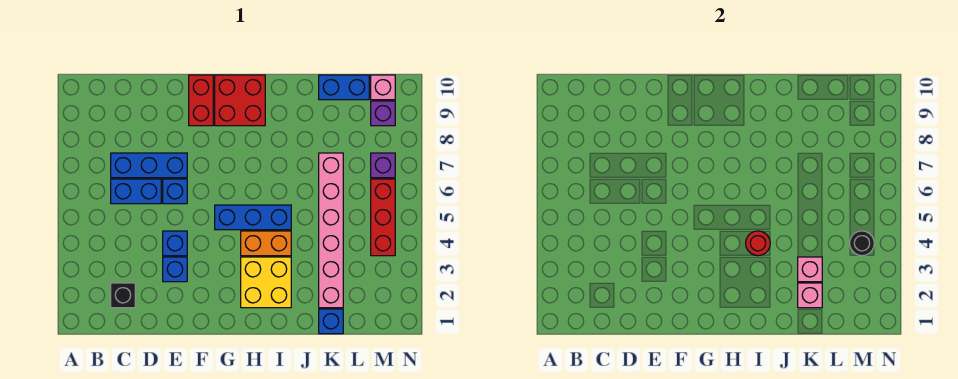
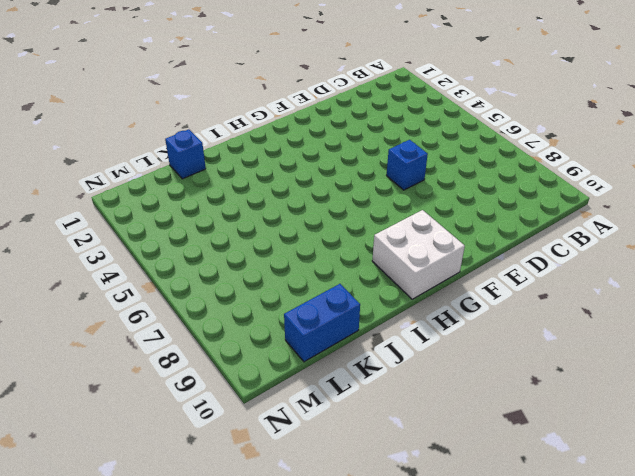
white brick G9:H10 level 1 -> red brick G9:H10 level 1
none -> black brick C2 level 1
none -> blue brick C6:D6 level 1
none -> blue brick C7:E7 level 1

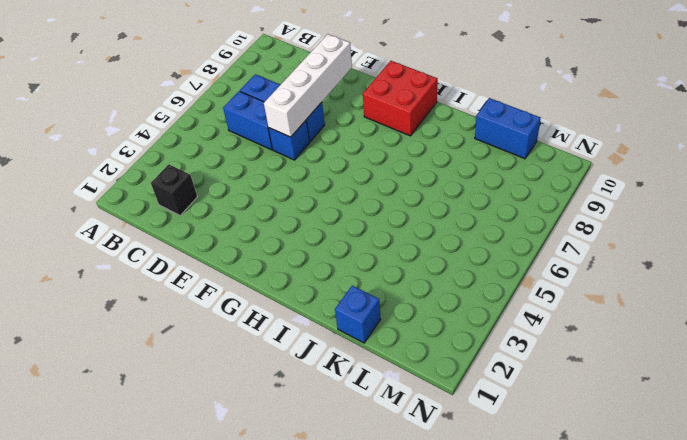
white brick E6:E9 level 2 -> none
none -> blue brick E3 level 1
none -> blue brick E4 level 1
none -> red brick F9:F10 level 1

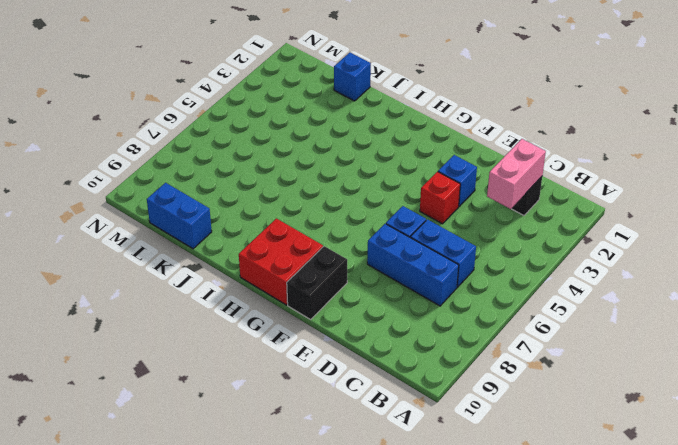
pink brick C2:C3 level 2 -> none
red brick E4 level 1 -> blue brick E4 level 1
black brick F9:F10 level 1 -> red brick F9:F10 level 1
none -> blue brick G5:I5 level 1
none -> yellow brick H2:I3 level 1
none -> orange brick H4:I4 level 1

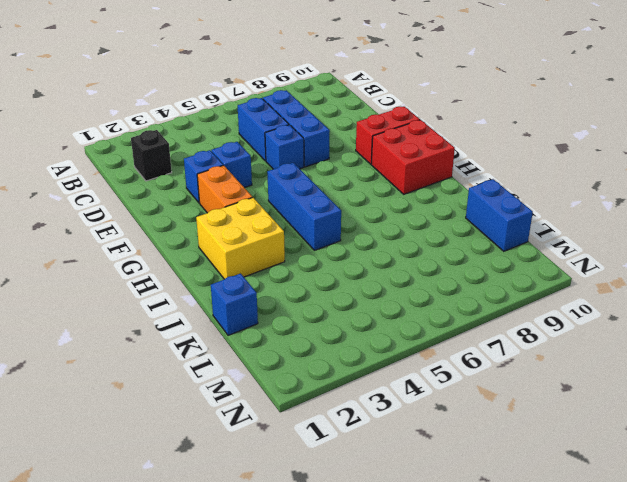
orange brick F3:G3 level 1 -> orange brick H4:I4 level 1
none -> pink brick K2:K7 level 1
none -> red brick M4:M6 level 1
none -> purple brick M7 level 1

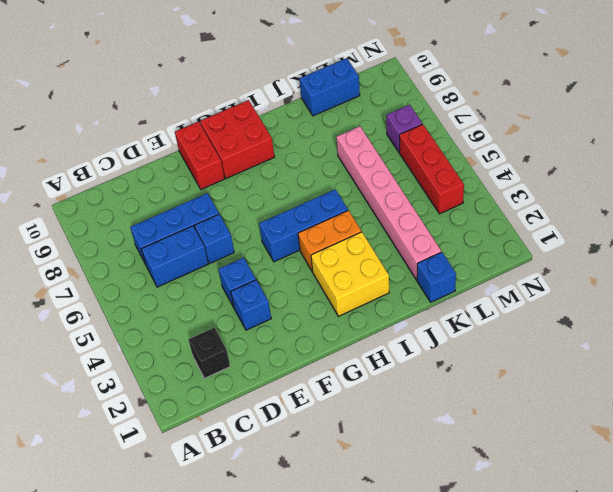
none -> purple brick M9 level 1
none -> pink brick M10 level 1
none -> red round brick I4 level 2

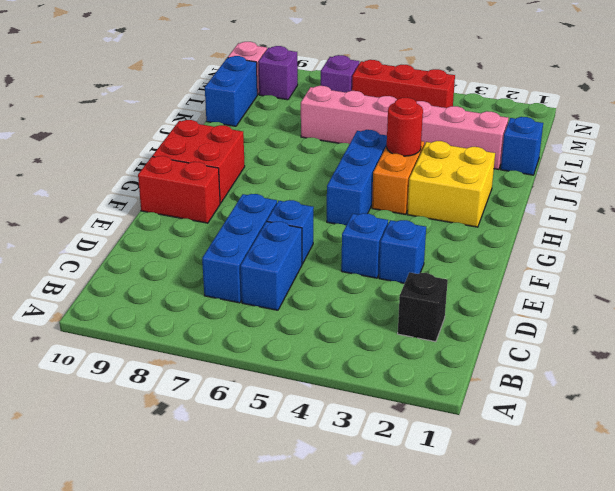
none -> pink brick K2 level 2
none -> pink brick K3 level 2
none -> black round brick M4 level 2

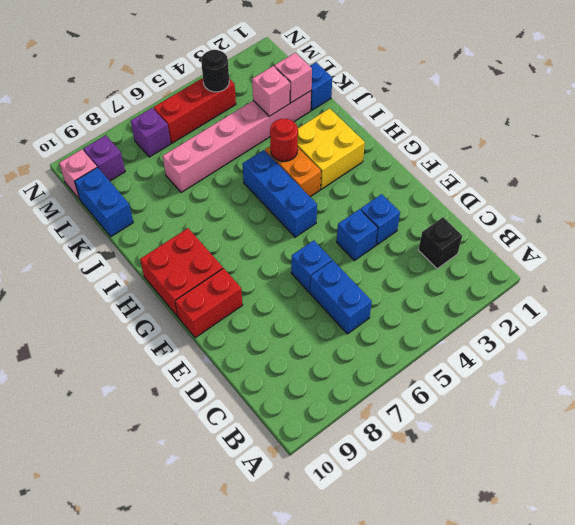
none -> blue brick C7:E7 level 1

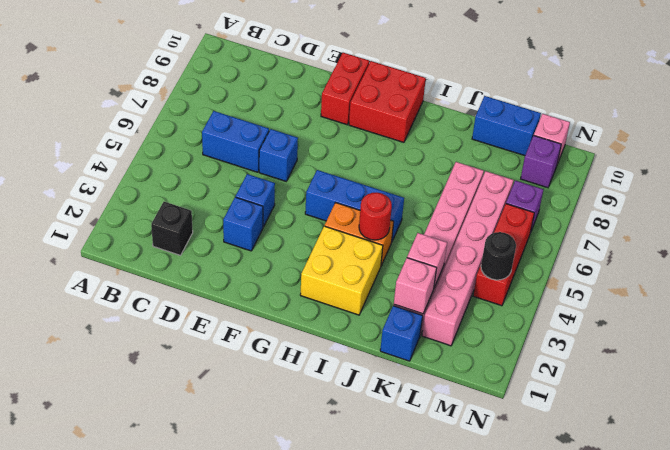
pink brick L2:L7 level 1 -> none
none -> blue brick C7:E7 level 1

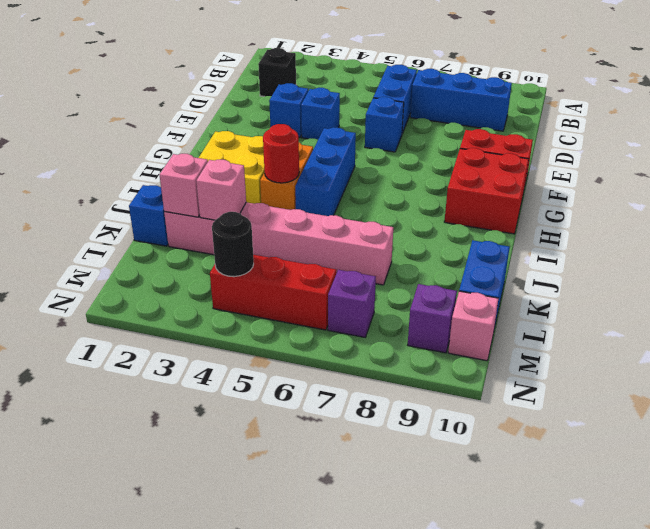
blue brick C7:C9 level 1 -> blue brick C7:E7 level 1

